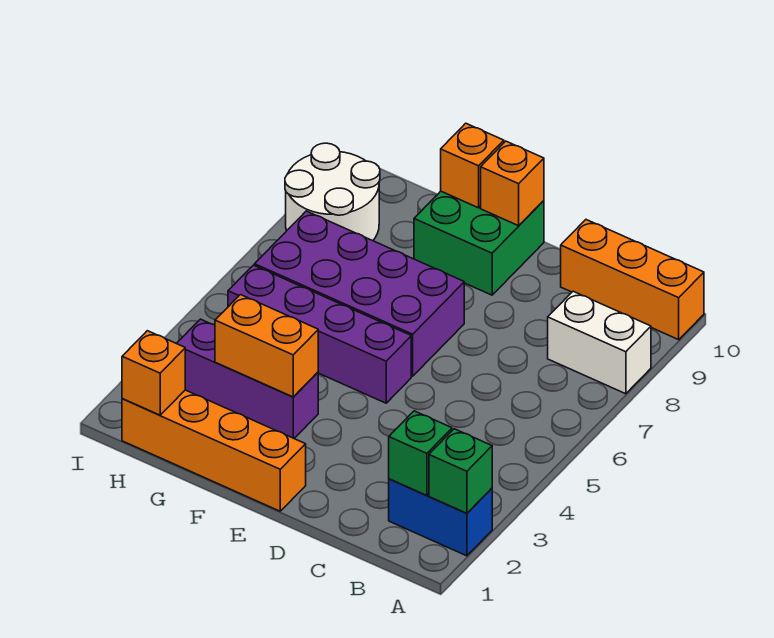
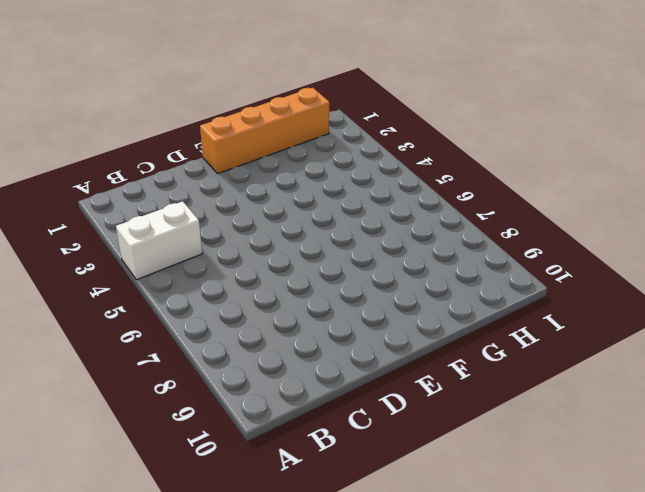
white brick A4:B4 level 1 -> white brick A8:B8 level 1
none -> blue brick A2:B2 level 1
none -> orange brick A10:C10 level 1
none -> purple brick E5:H5 level 1

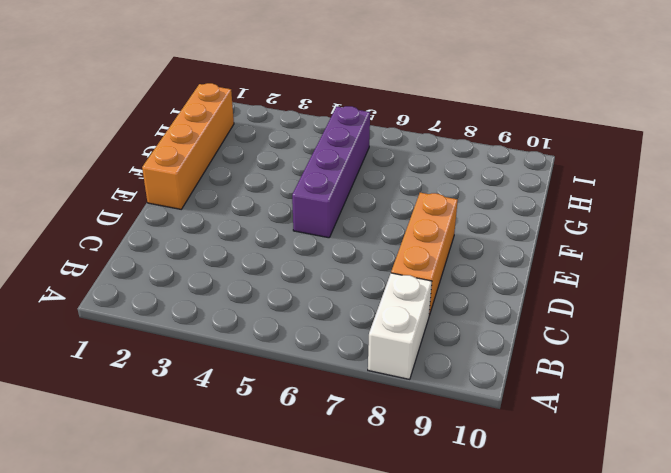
orange brick C8:E8 level 1 -> orange brick A10:C10 level 1
none -> blue brick A2:B2 level 1
none -> purple brick E6:H7 level 1
none -> green brick E9:F10 level 1

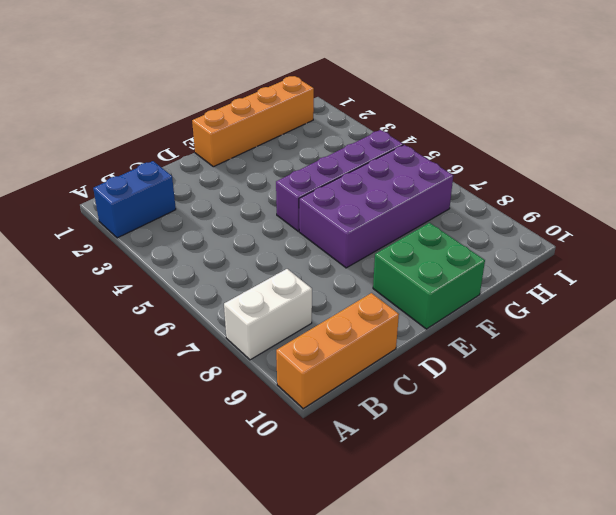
none -> purple brick F3:H3 level 1
none -> white round brick H8:I9 level 1
none -> green brick A2 level 2

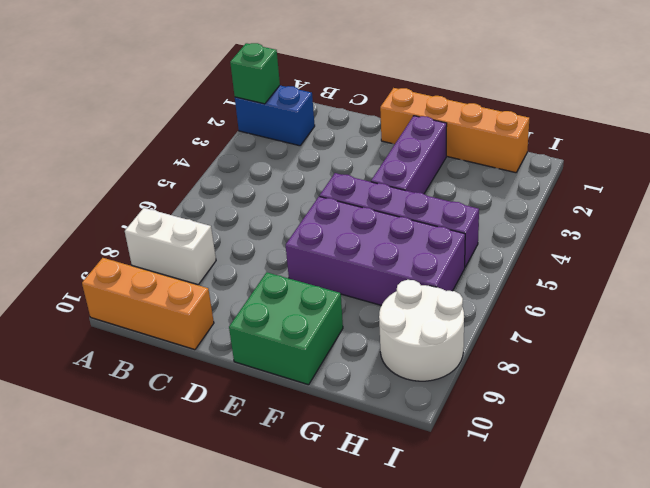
purple brick F2:F4 level 1 -> purple brick F3:H3 level 1
none -> green brick B2 level 2
none -> orange brick E10 level 2
none -> orange brick F3:G3 level 2

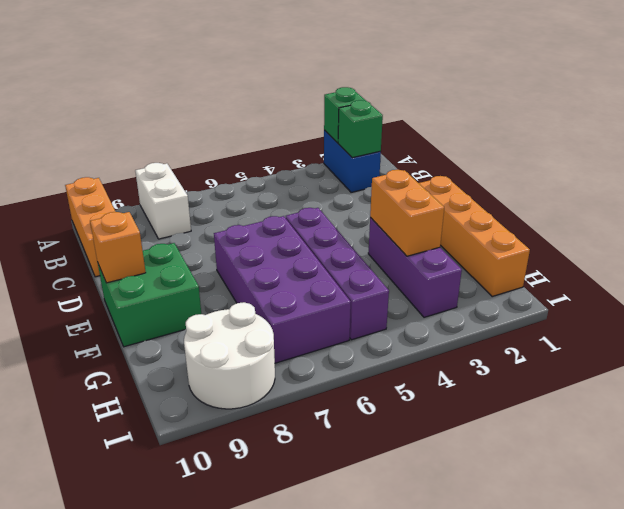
none -> orange brick F10 level 2
none -> orange brick H1 level 2

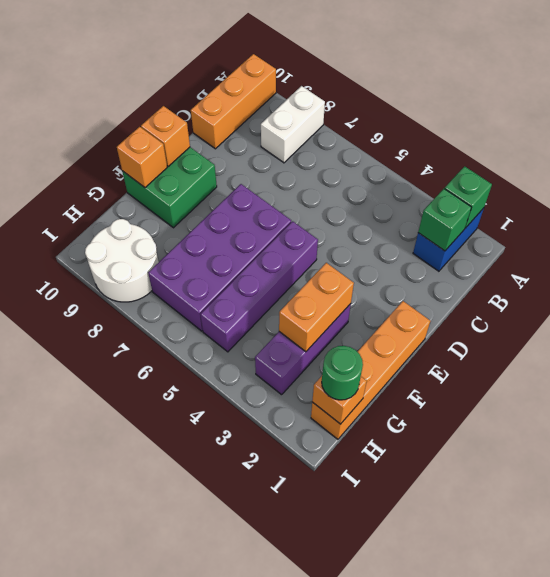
green round brick H1 level 3 -> none

